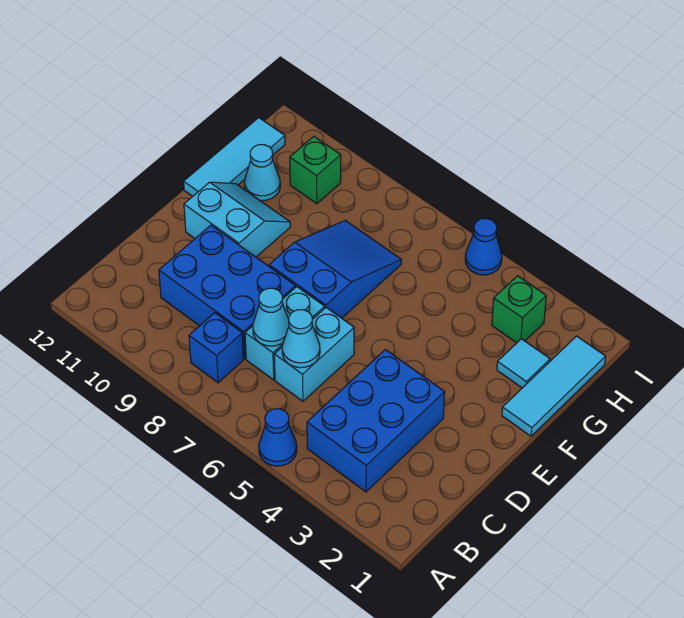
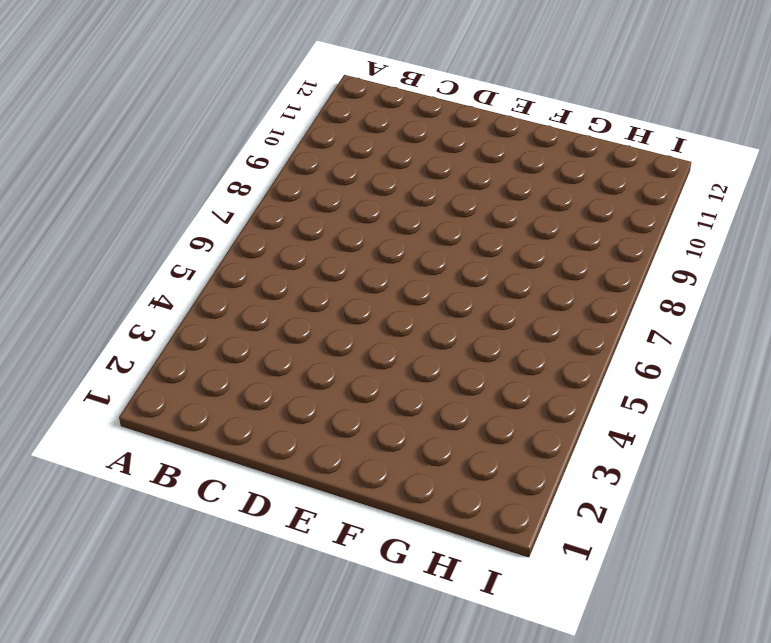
none -> blue cone A5 level 1
none -> blue brick B3:D4 level 1
none -> blue brick B8 level 1

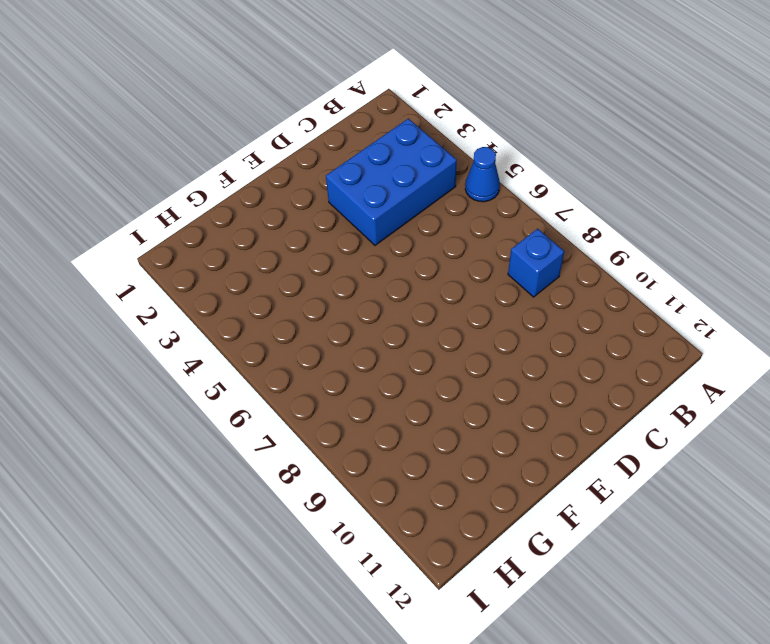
none -> cyan brick C6:D6 level 1
none -> cyan brick C7:D7 level 1
none -> blue brick C8:D10 level 1

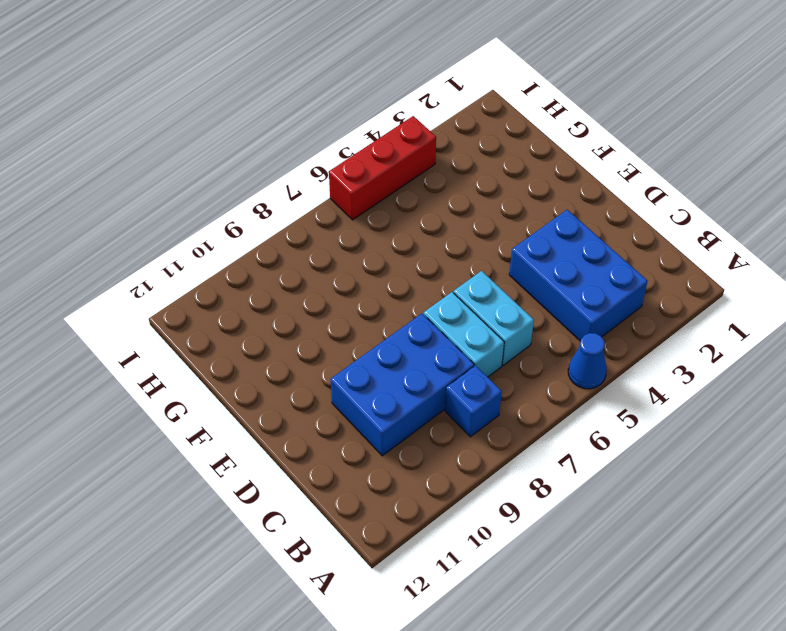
red brick I4:I6 level 1 -> blue cone I5 level 1
none -> blue slope E7:G8 level 1 top E
none -> cyan slope E10:F11 level 1 top E
none -> cyan tile F1:H1 level 1

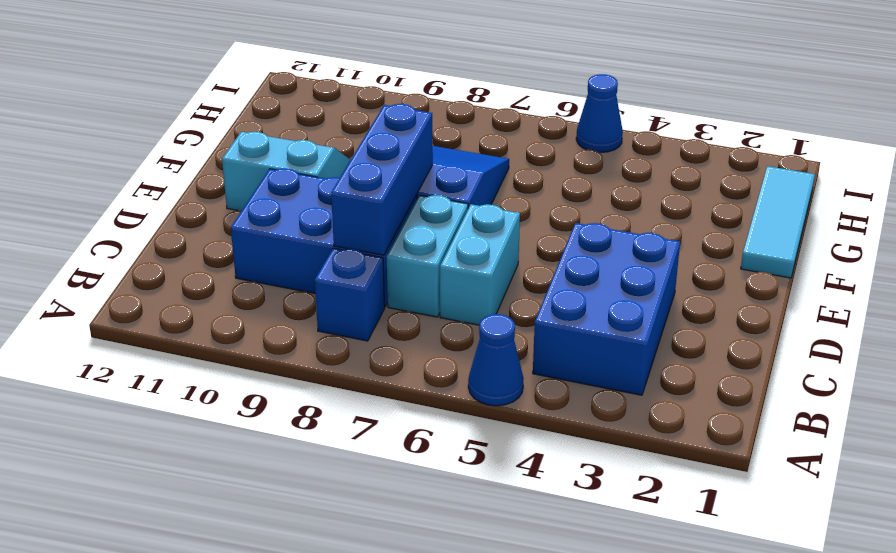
blue brick C8:E8 level 2 -> none
none -> cyan tile F12:H12 level 1
none -> cyan tile G2 level 1
none -> cyan cone G11 level 1

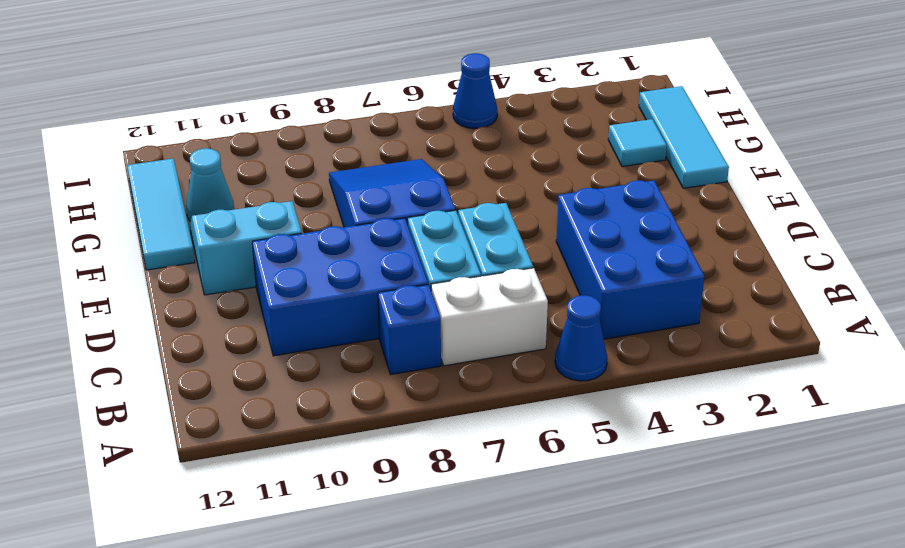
white brick B6:B7 level 1 -> none
none -> green brick H3 level 1
none -> green brick H10 level 1
none -> cyan cone C6 level 2

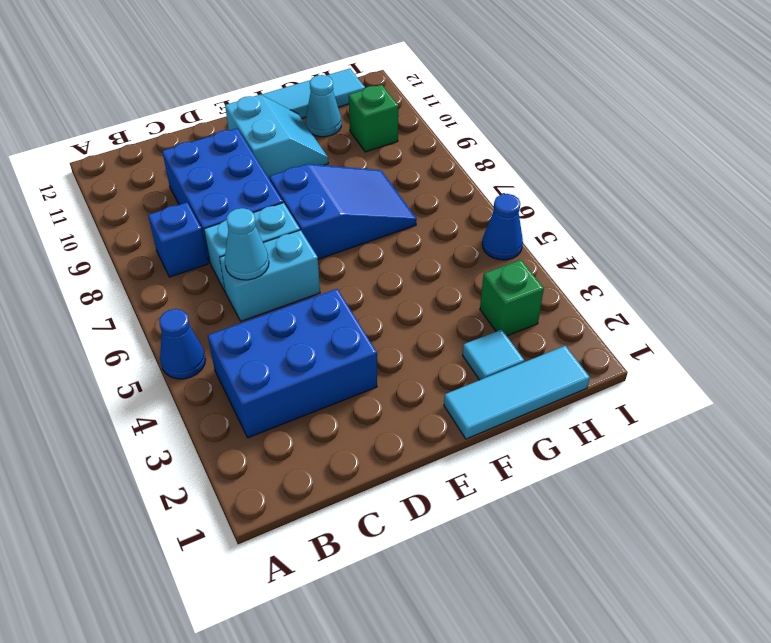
none -> cyan cone C7 level 2

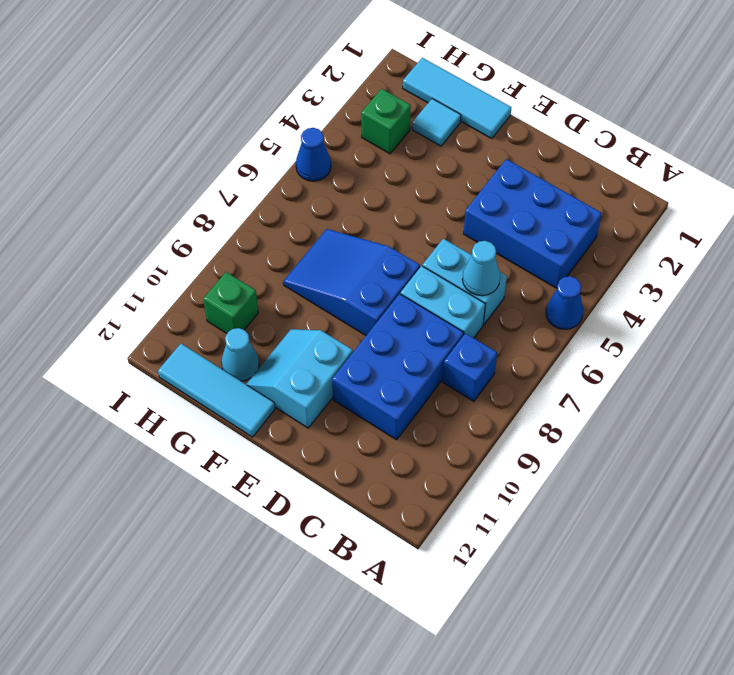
none -> cyan cone C7 level 2

